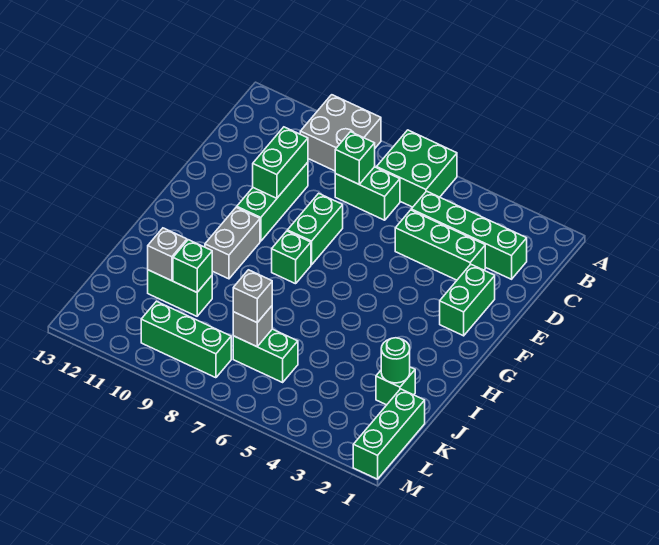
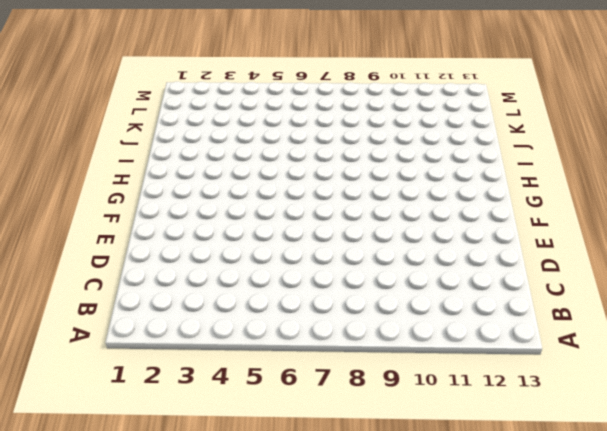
none -> green brick A6:B7 level 1
none -> grey brick A9:B10 level 1
none -> green brick C2:C5 level 1

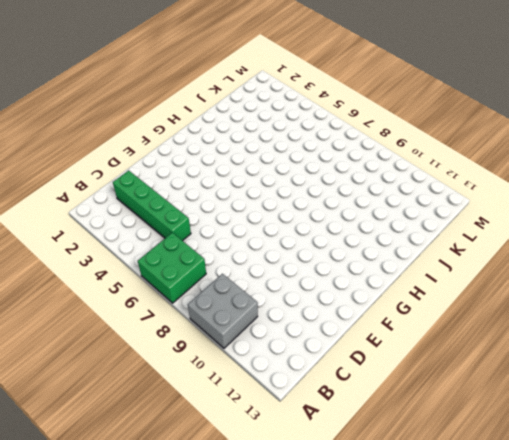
none -> green brick C7:C8 level 1
none -> green brick D3:D5 level 1
none -> green brick D10:F10 level 1

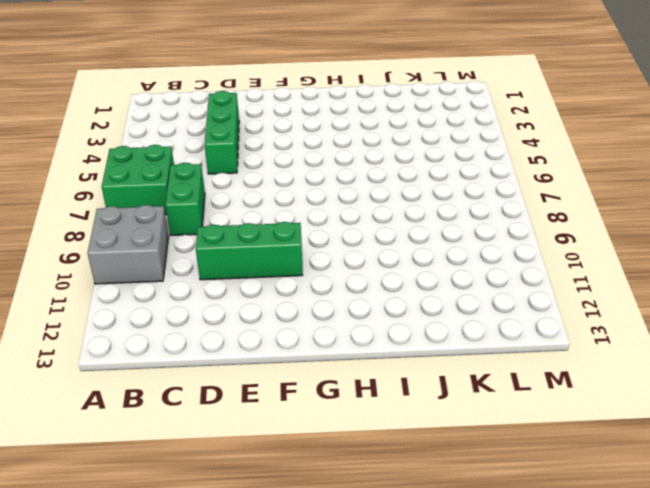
none -> green brick C2:C5 level 1
none -> green brick E2:F2 level 1
none -> green brick E8:F8 level 1

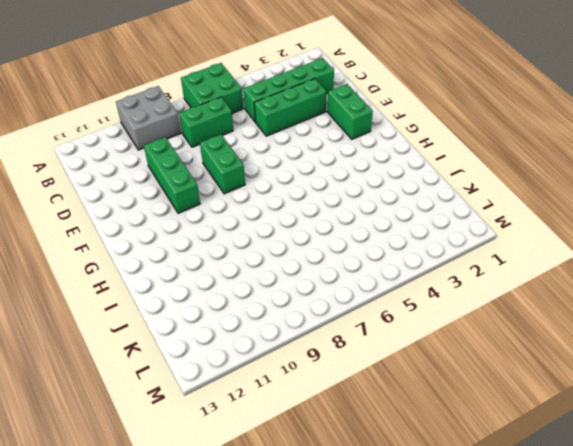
none -> green brick G8 level 1
none -> grey brick G10:H10 level 1
none -> green brick J2 level 1

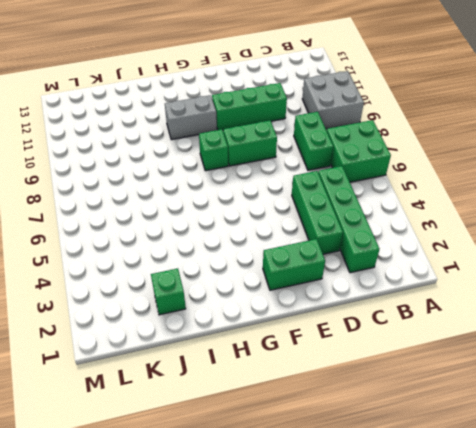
none -> green brick J10:J11 level 1
none -> green brick K1:M1 level 1
none -> green brick K6:K7 level 1

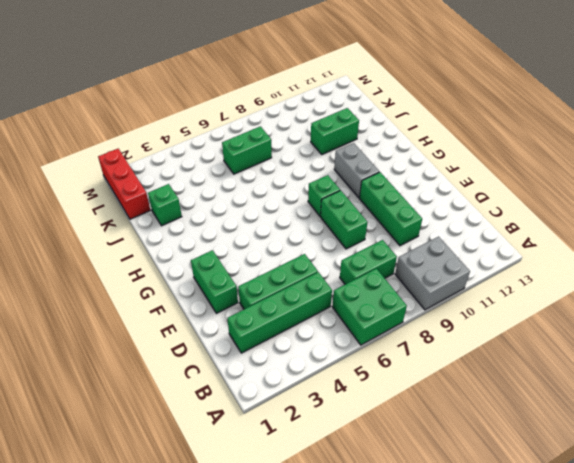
red brick K1:M1 level 1 -> green brick K1:M1 level 1
none -> green brick L8:L10 level 1
none -> green brick C8 level 2
none -> green brick D10:E10 level 2

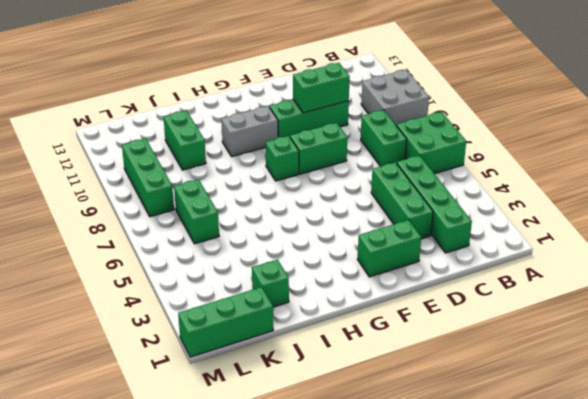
none -> green brick C8 level 2
none -> green round brick J2 level 2
none -> green brick J10 level 2

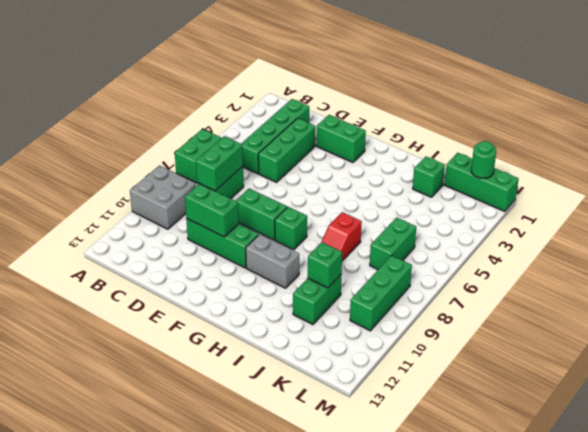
green brick C7:C8 level 2 -> green brick C8 level 2
red slope I7:I8 level 1 top 7 -> none
green round brick L1 level 2 -> green round brick J2 level 2
none -> grey brick J11 level 2
none -> grey brick K7 level 2
none -> grey brick K7 level 3

